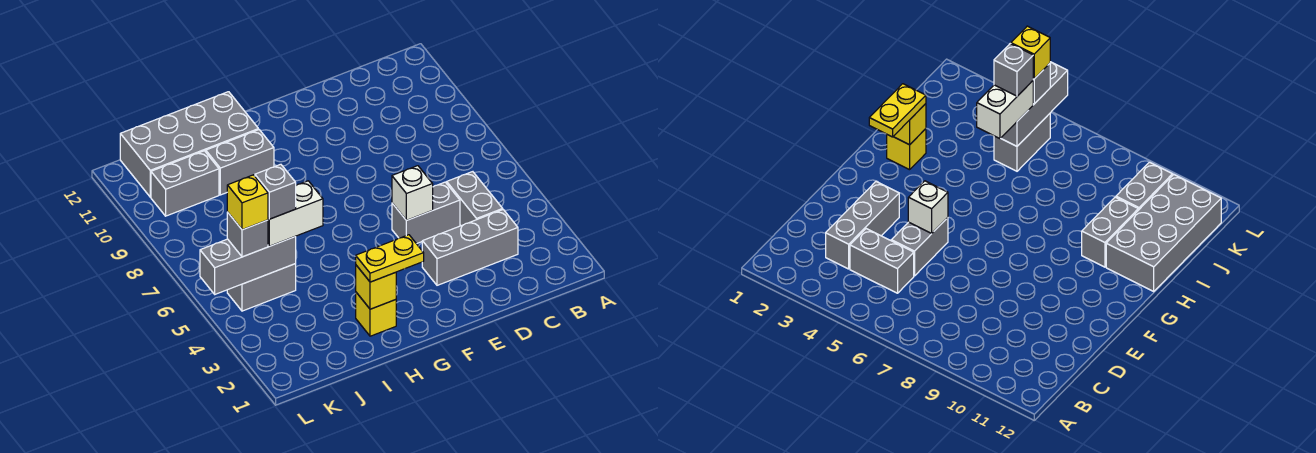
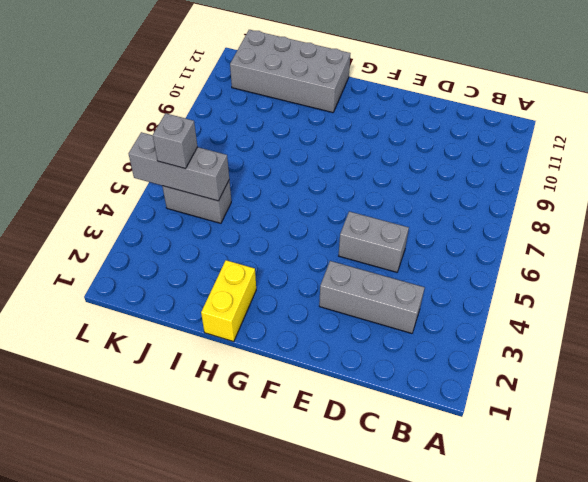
yellow brick H1:H2 level 1 -> yellow brick H2 level 1
none -> grey brick C4:C5 level 1
none -> grey brick H10:I10 level 1
none -> grey brick J10:K10 level 1

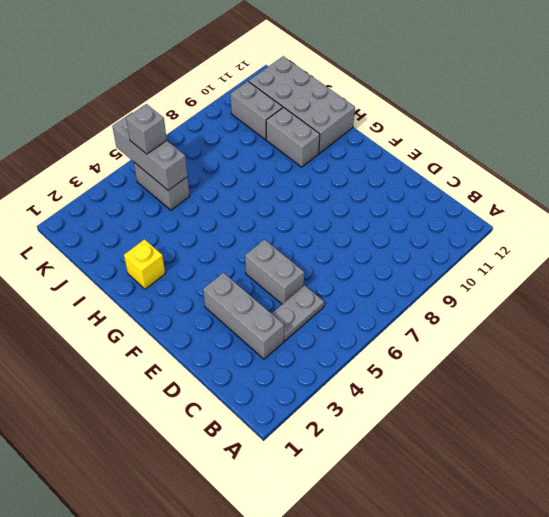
grey plate C4:C5 level 1 -> grey brick C4:C5 level 1
none -> white brick E5 level 2
none -> yellow brick H2 level 2
none -> yellow plate G2:H2 level 3

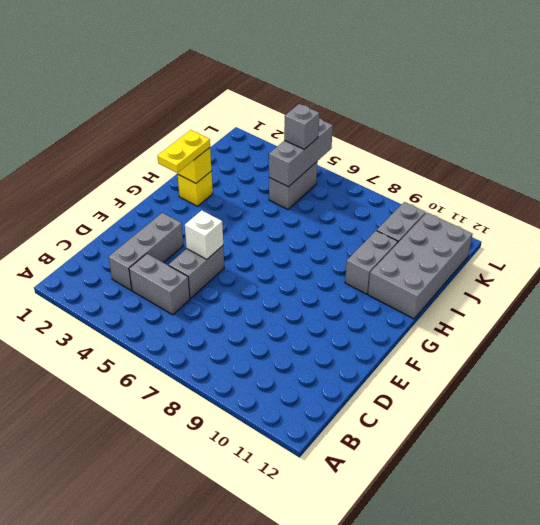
none -> white brick I5:J5 level 3
none -> grey brick J5 level 4
none -> yellow brick K5 level 4

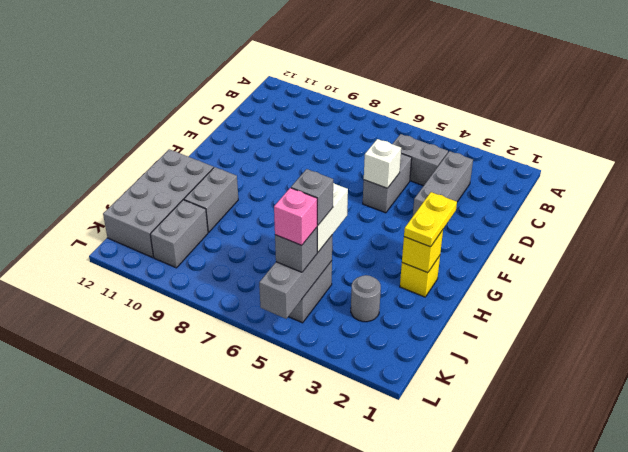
grey round brick J3 level 1 -> none
pink brick K5 level 4 -> yellow brick K5 level 4

